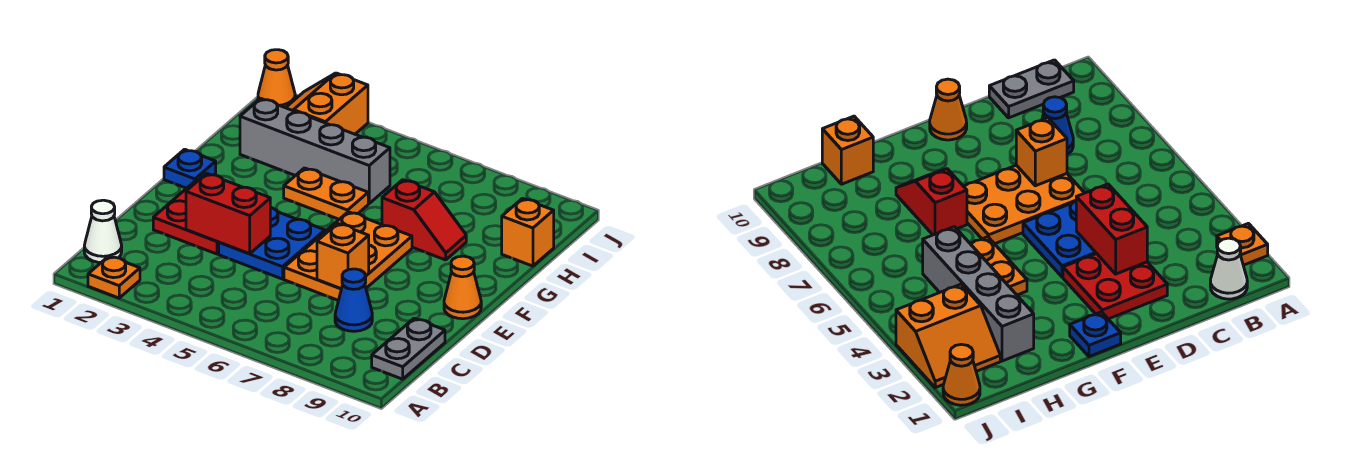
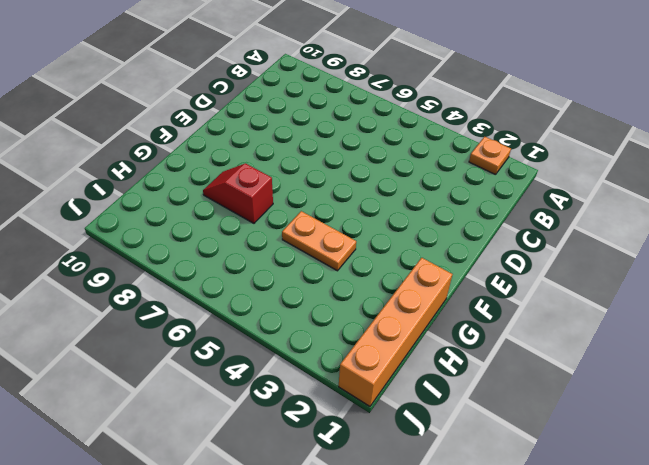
orange brick G1:J1 level 1 -> orange cone J1 level 1
none -> white cone B1 level 1
none -> grey plate B10:C10 level 1
none -> blue cone C8 level 1

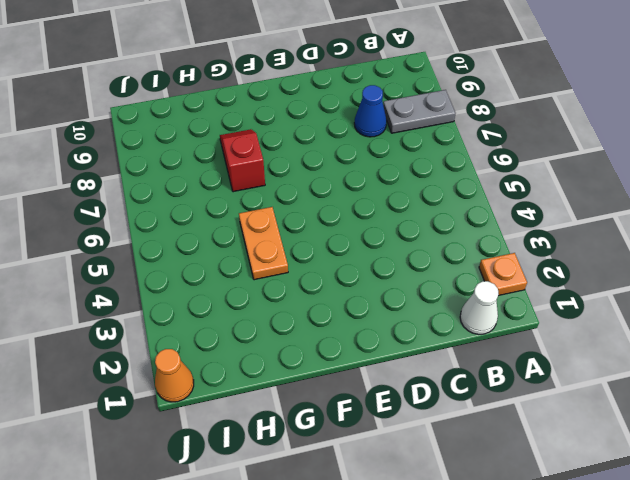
grey plate A8:B8 level 1 -> grey plate B10:C10 level 1
none -> red plate D2:E3 level 1
none -> blue plate D4:E5 level 1
none -> orange plate D6:F7 level 1

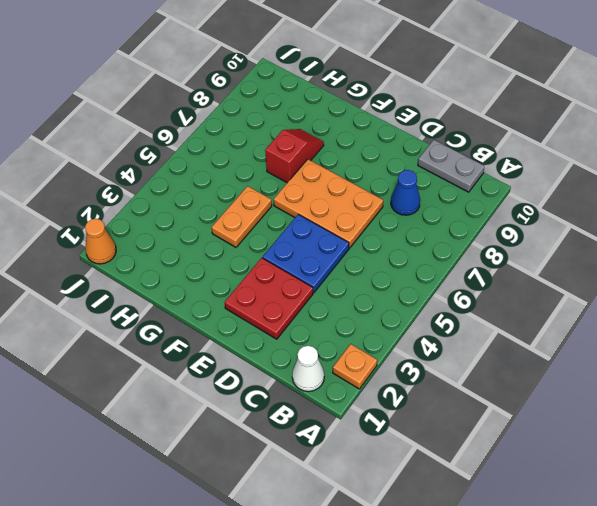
none -> orange cone E10 level 1
none -> blue plate F1 level 1
none -> grey brick H2:H5 level 1

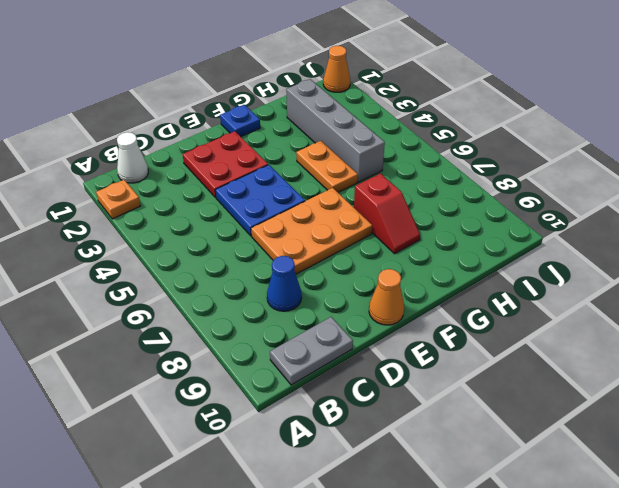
none -> orange brick H10 level 1
none -> orange slope I2:J3 level 1 top 3
none -> red brick D3:D4 level 2

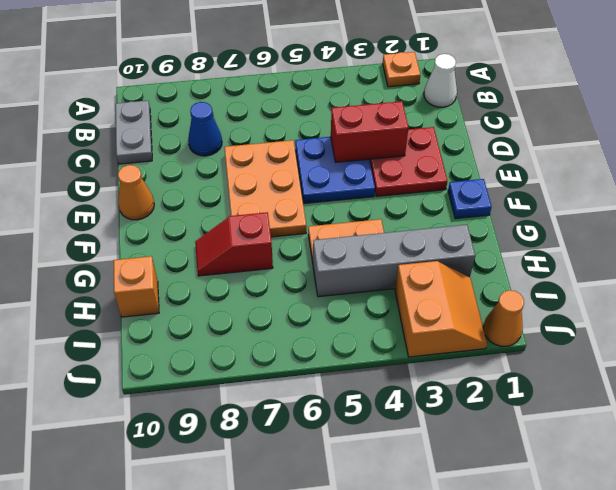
none -> orange brick D7 level 2

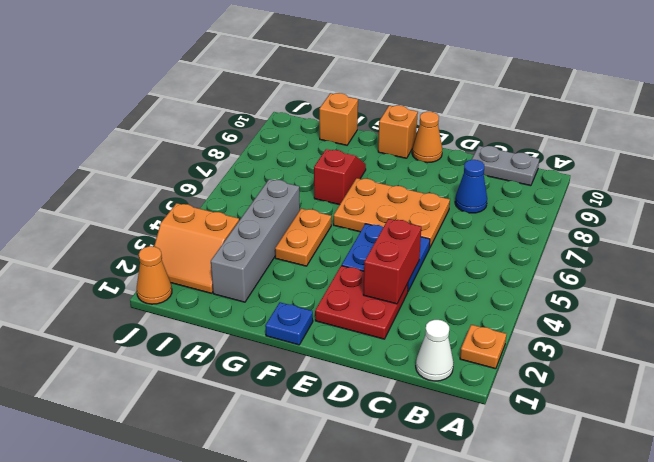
orange brick F10 level 1 -> orange brick D7 level 2

